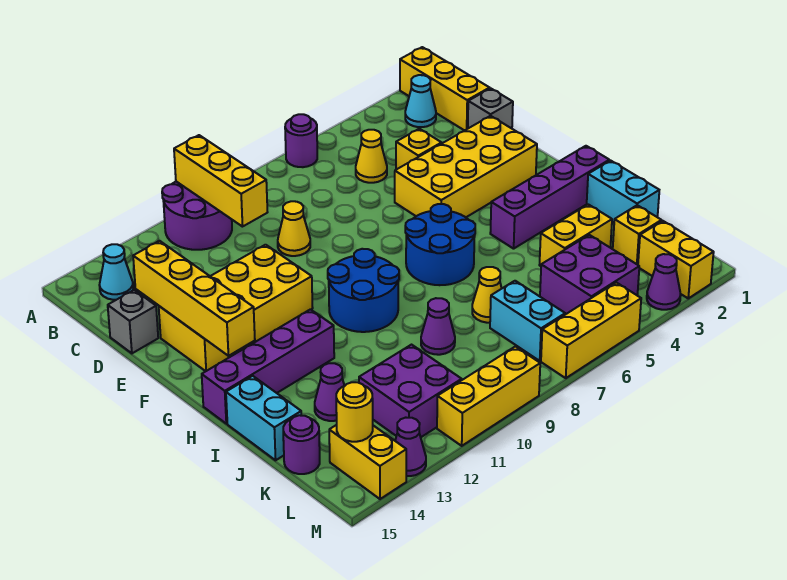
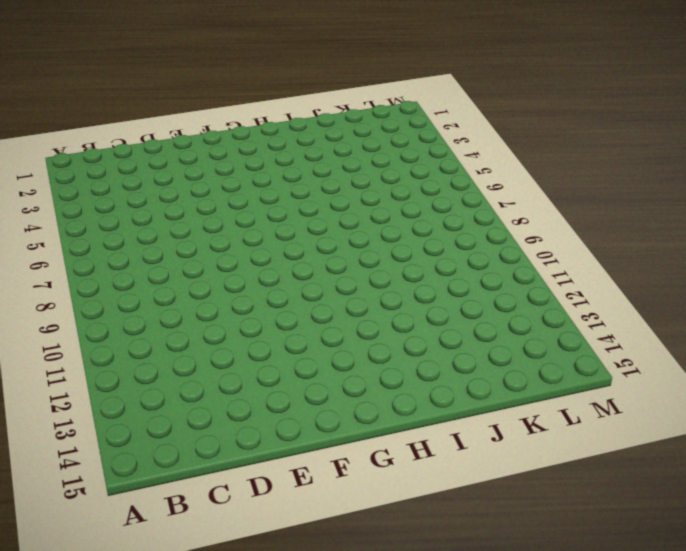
none -> yellow brick A1:C1 level 1
none -> purple round brick A6 level 1
none -> purple round brick A10:B11 level 1
none -> cyan cone B2 level 1

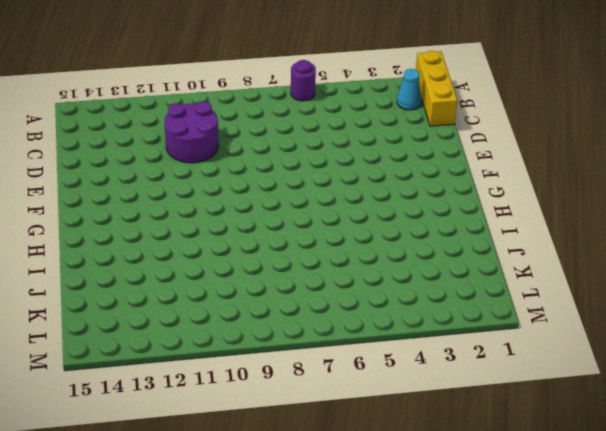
purple round brick C10:D11 level 1 -> purple round brick A10:B11 level 1
none -> cyan cone B14 level 1
none -> yellow cone C5 level 1
none -> grey brick D1 level 1
none -> yellow brick D4 level 1

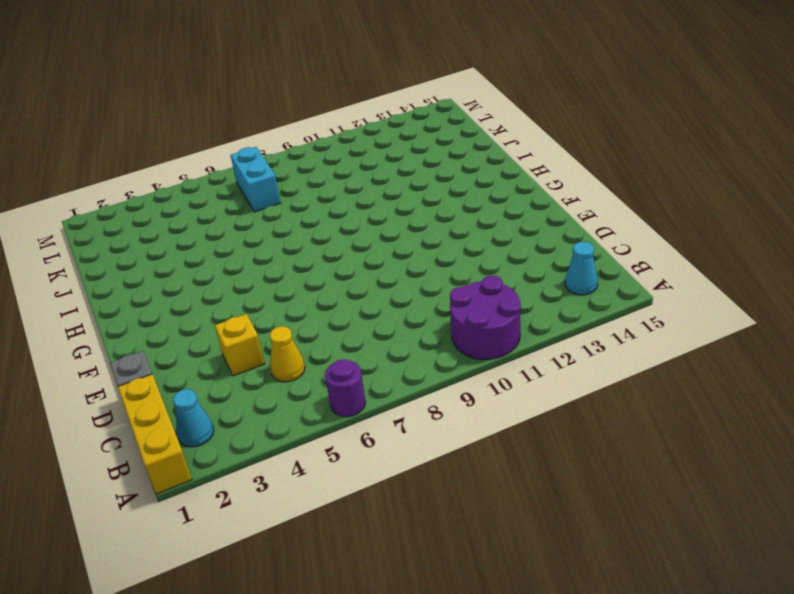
none -> yellow cone D9 level 1
none -> grey brick D15 level 1
none -> yellow brick E2:F5 level 1
none -> yellow brick E11:F14 level 1

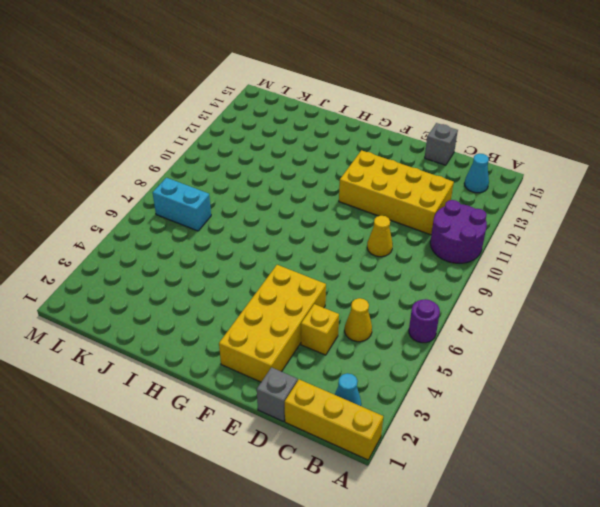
yellow brick C11:F12 level 1 -> yellow brick E11:F14 level 1
none -> blue round brick G6:H7 level 1
none -> blue round brick G9:H10 level 1
none -> purple brick H1:H4 level 1
none -> purple brick H12:H15 level 1

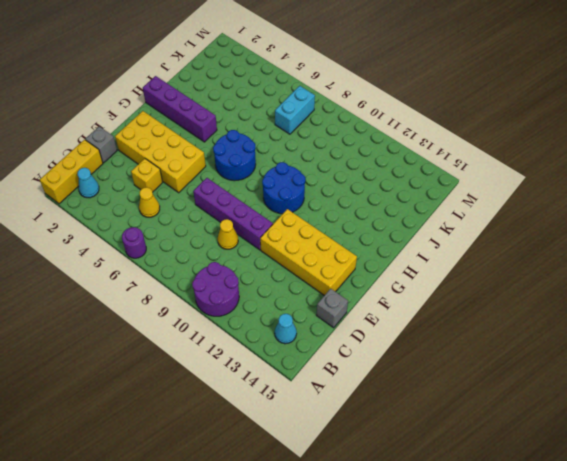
purple brick E7:E10 level 1 -> purple brick H12:H15 level 1
none -> cyan brick I1:J1 level 1
none -> cyan brick I15:J15 level 1
none -> yellow brick J3:J4 level 1
none -> yellow cone J7 level 1

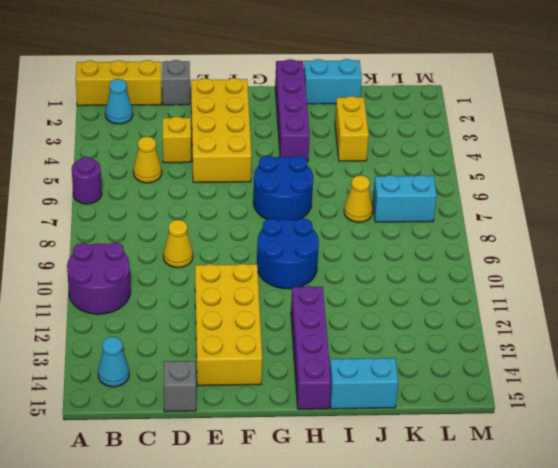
none -> purple cone J9 level 1
none -> purple cone J13 level 1
none -> yellow brick K2 level 1
none -> purple brick K4:L5 level 1

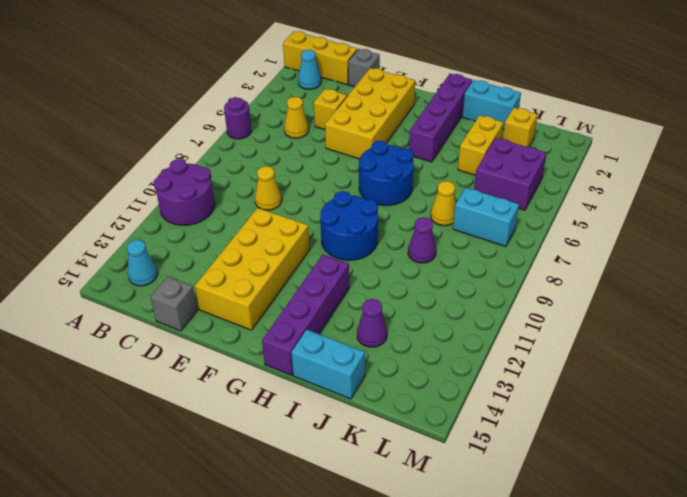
none -> purple brick K11:L12 level 1
none -> purple round brick K15 level 1
none -> yellow brick L2:M2 level 1
none -> yellow brick L14:M14 level 1

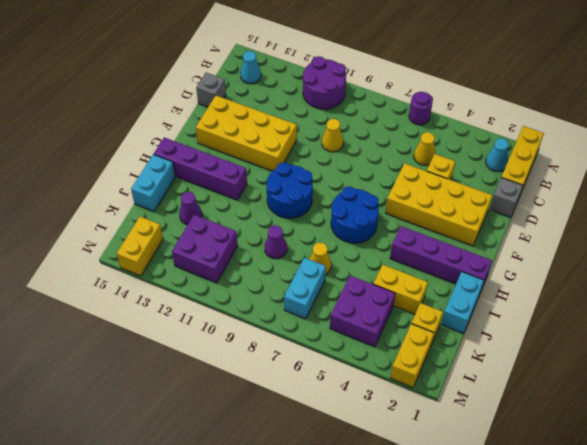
none -> purple round brick K15 level 1
none -> purple cone M3 level 1
none -> yellow brick M5:M7 level 1
none -> yellow brick M9:M11 level 1

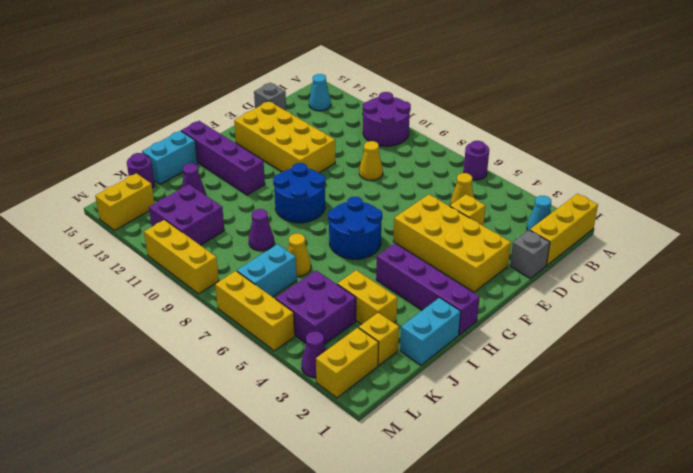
none -> purple cone M13 level 1
none -> yellow brick A10:C10 level 2
none -> yellow brick D14:G14 level 2
none -> yellow round brick L14 level 2

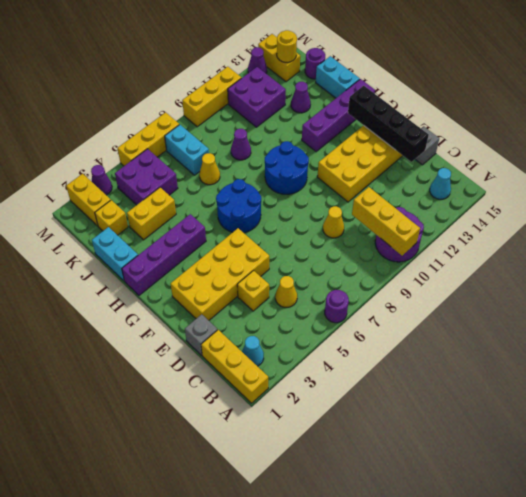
black brick D14:G14 level 2 -> yellow brick D14:G14 level 2

